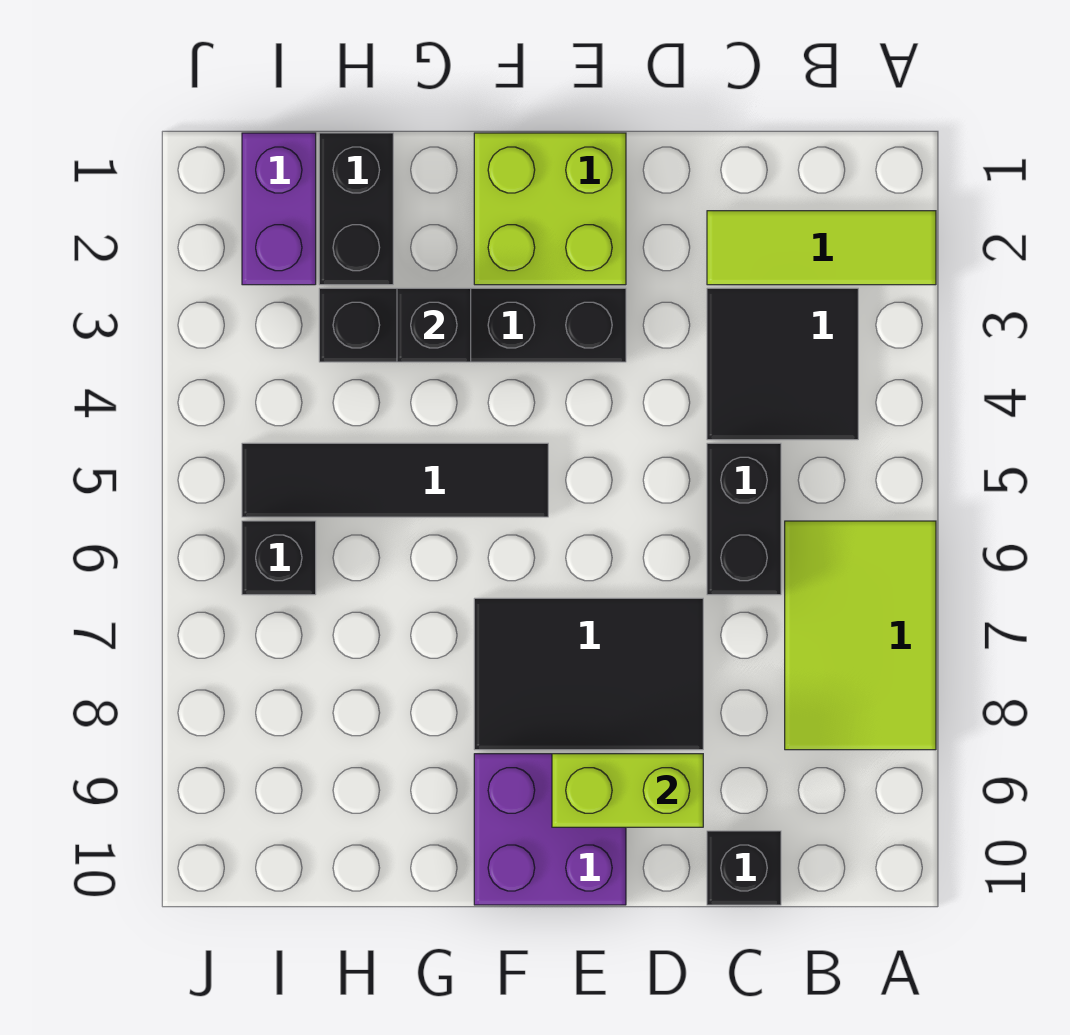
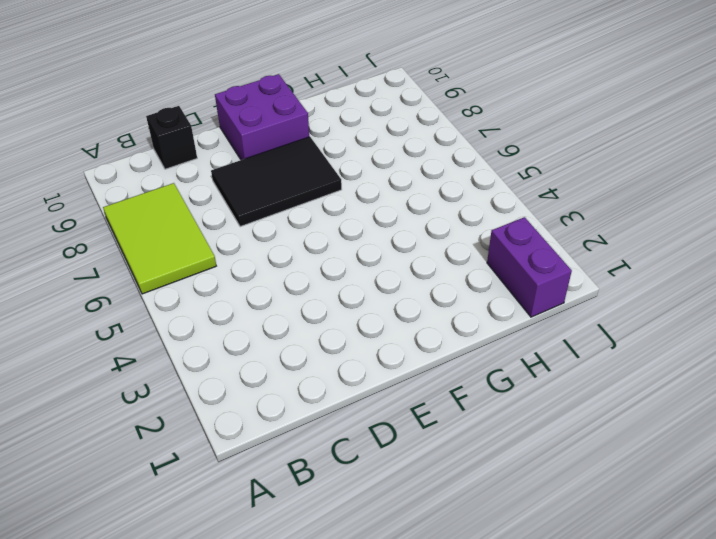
none -> lime tile A2:C2 level 1
none -> black tile B3:C4 level 1
none -> black brick C5:C6 level 1

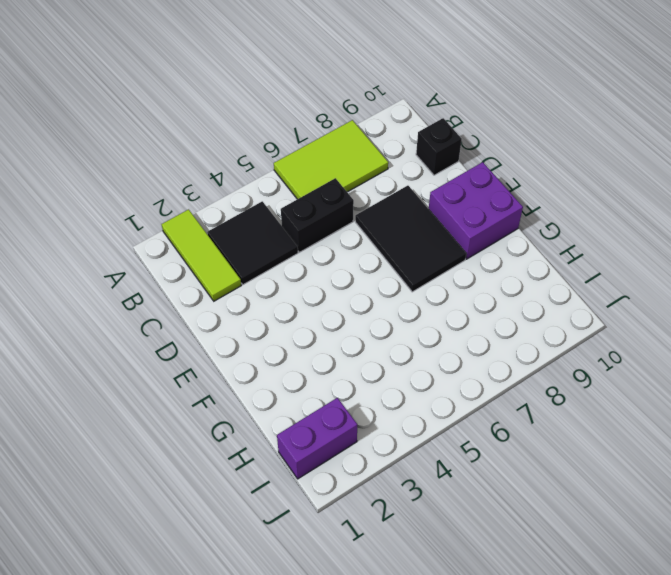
none -> lime brick E1:F2 level 1
none -> black brick E3:H3 level 1
none -> black tile F5:I5 level 1

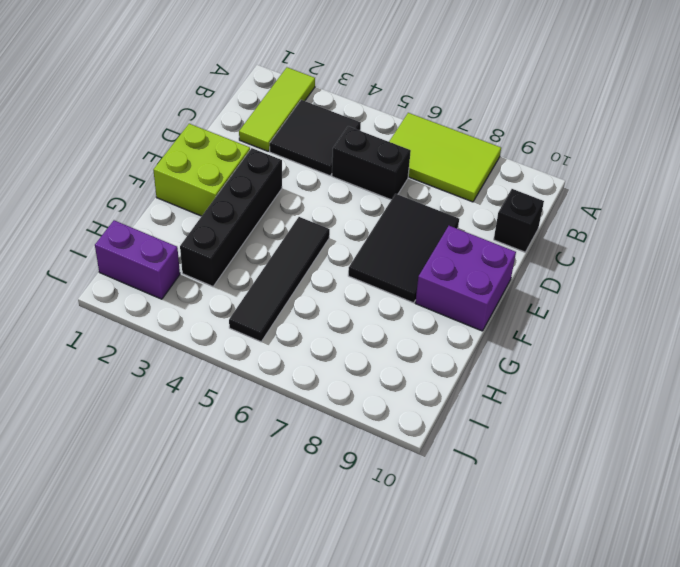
none -> black brick H1:H2 level 1
none -> black brick I6 level 1
none -> lime brick D9:E9 level 2

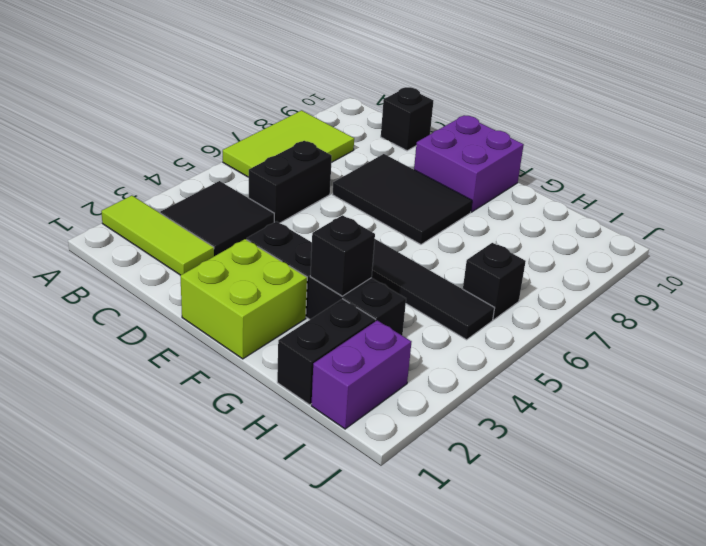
none -> lime brick D9:E9 level 2

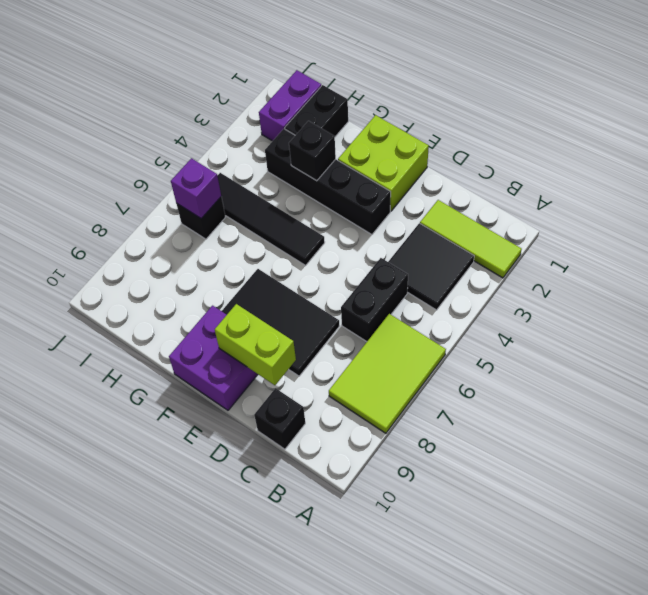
purple brick I6 level 2 -> none

